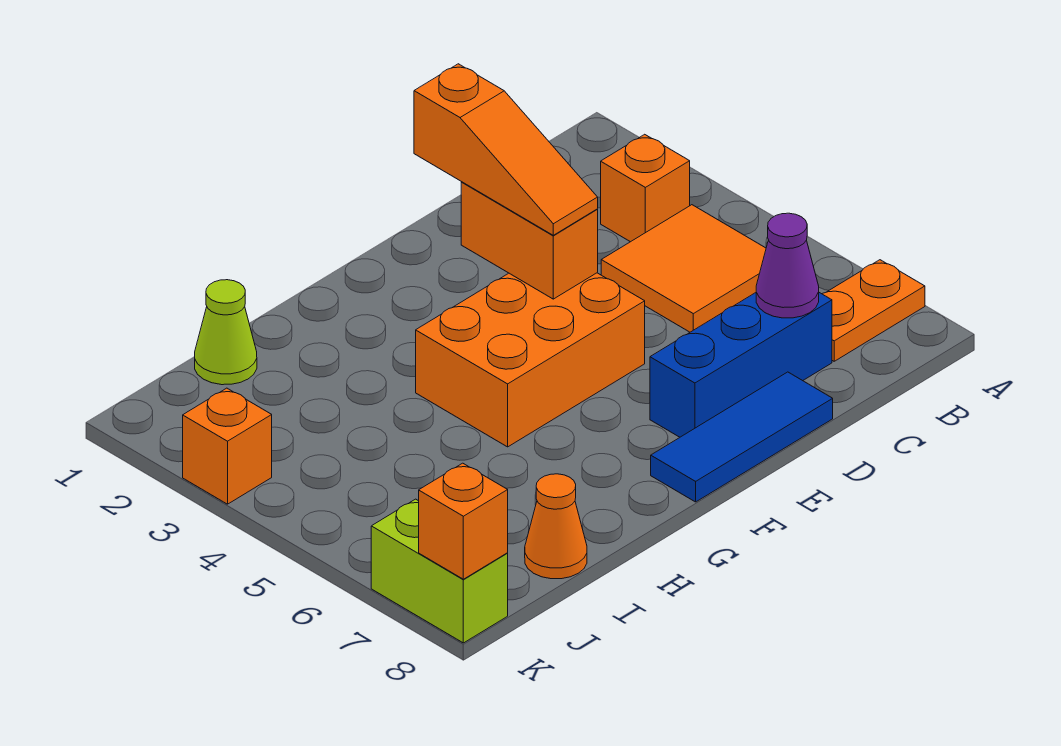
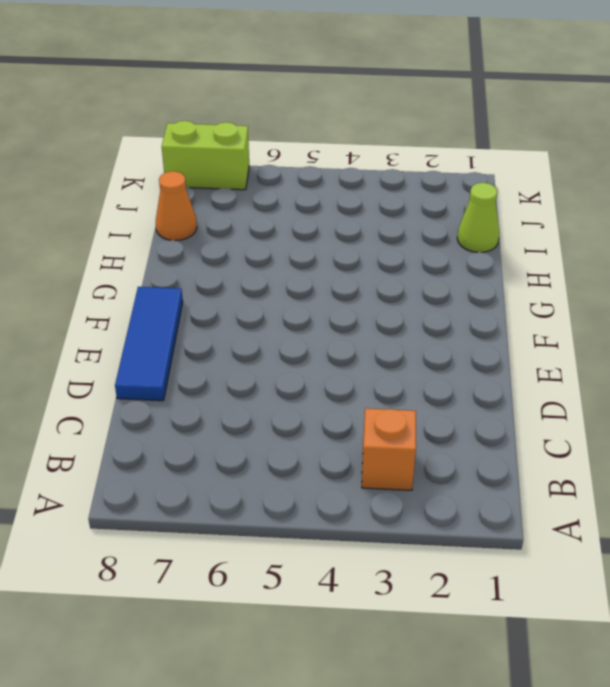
none -> orange plate A7:B7 level 1
none -> orange tile B4:C5 level 1
none -> blue brick C7:E7 level 1

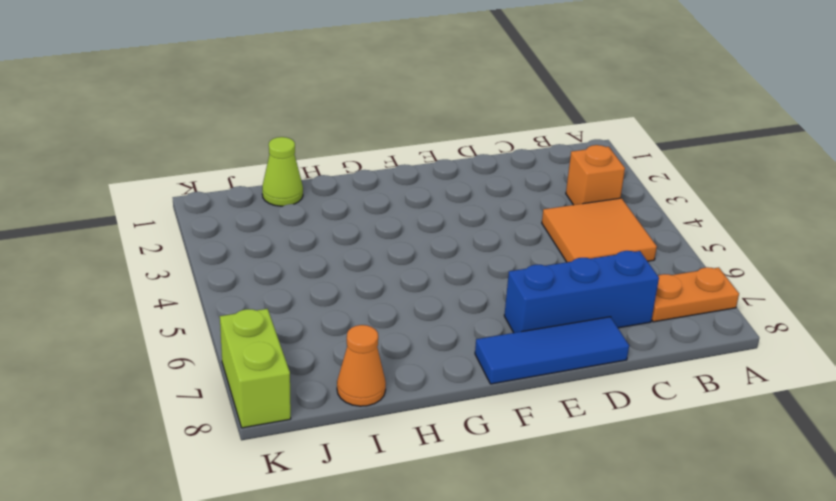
none -> orange brick E4:G5 level 1
none -> orange brick K3 level 1
none -> purple cone C7 level 2

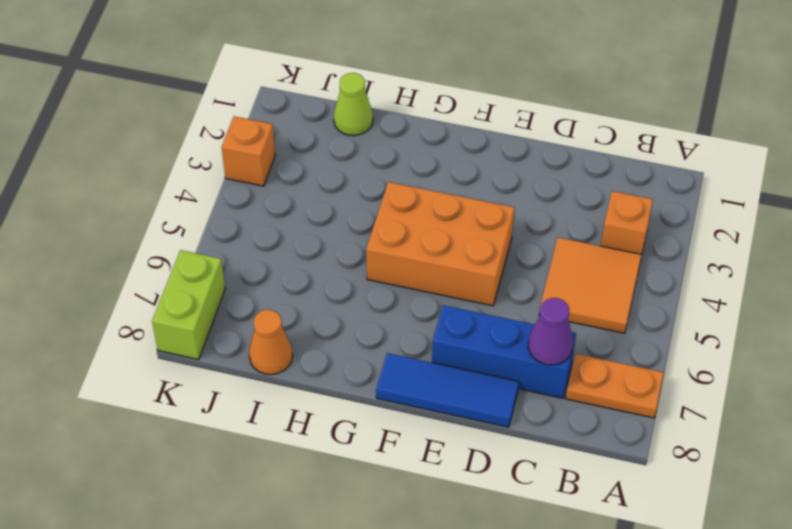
none -> orange brick E3:E4 level 2
none -> orange brick K8 level 2
none -> orange slope E2:E4 level 3 top 2

